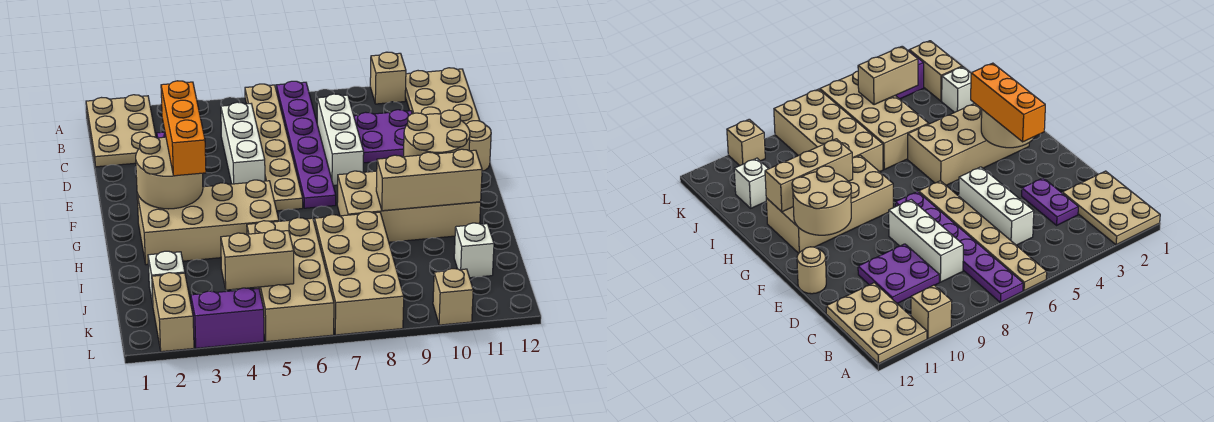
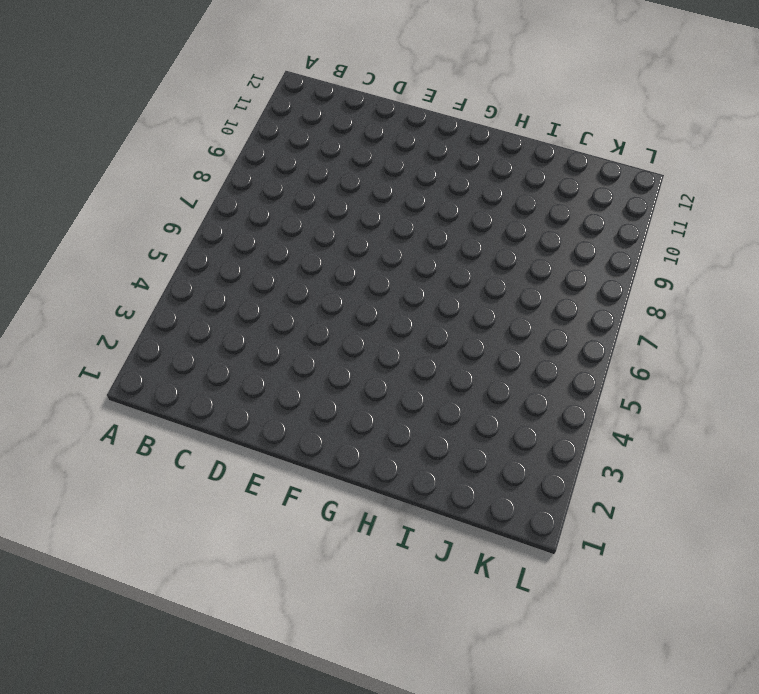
none -> tan plate A1:C2 level 1
none -> tan plate A6:F6 level 1
none -> purple plate A7:F7 level 1

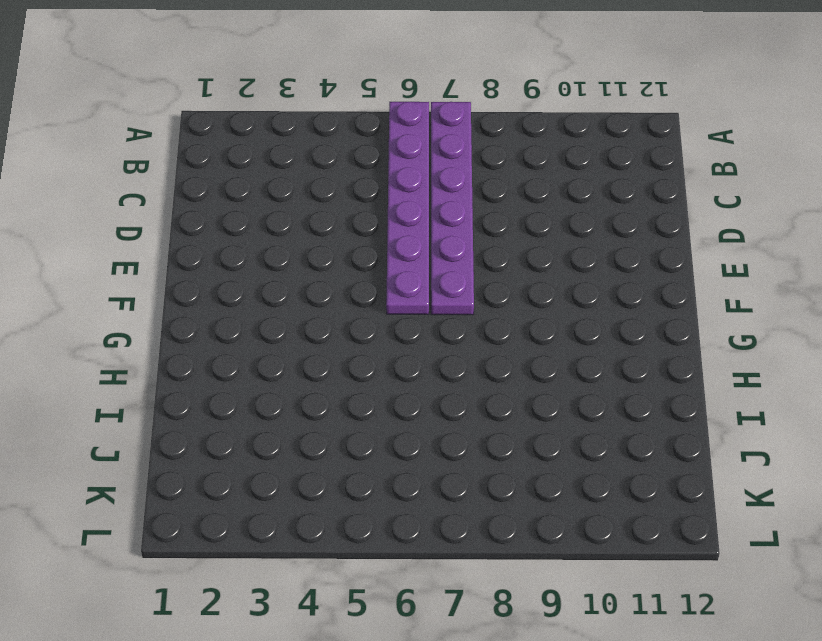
purple plate A6:F6 level 1 -> tan plate A6:F6 level 1
none -> tan plate A1:C2 level 1
none -> tan brick A10 level 1
none -> tan plate A11:C12 level 1

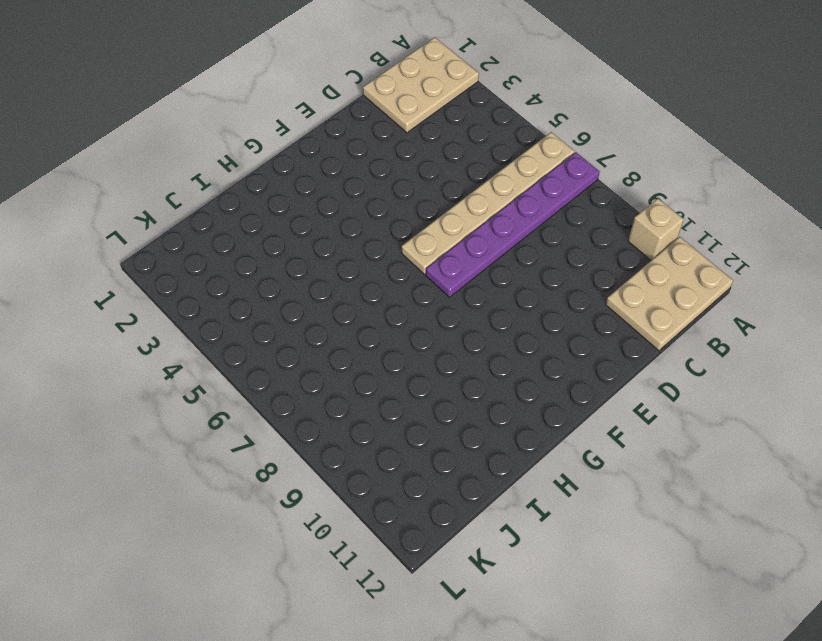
none -> purple plate C3:D3 level 1
none -> white brick C5:E5 level 1
none -> white brick C8:E8 level 1

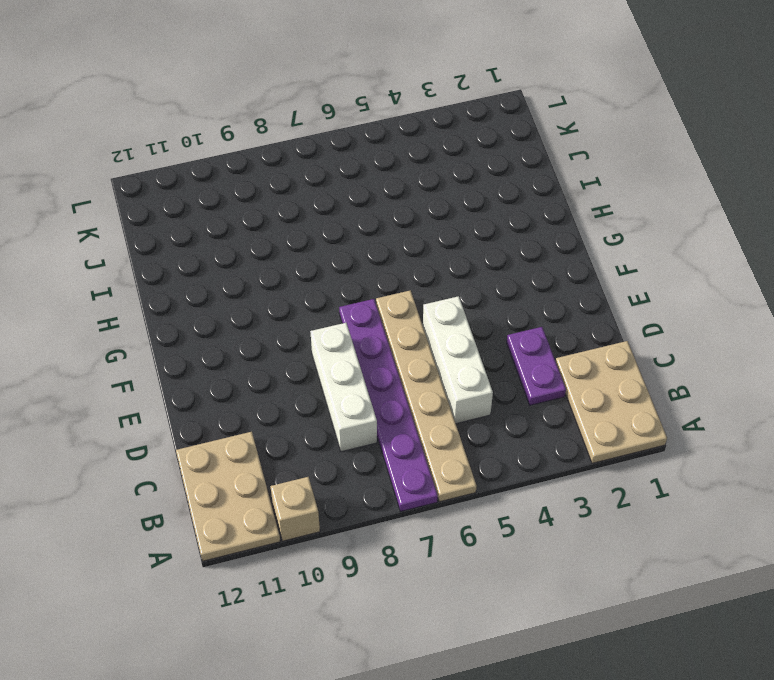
none -> purple plate C9:D10 level 1
none -> tan round brick E12 level 1
none -> tan brick G2:H5 level 1

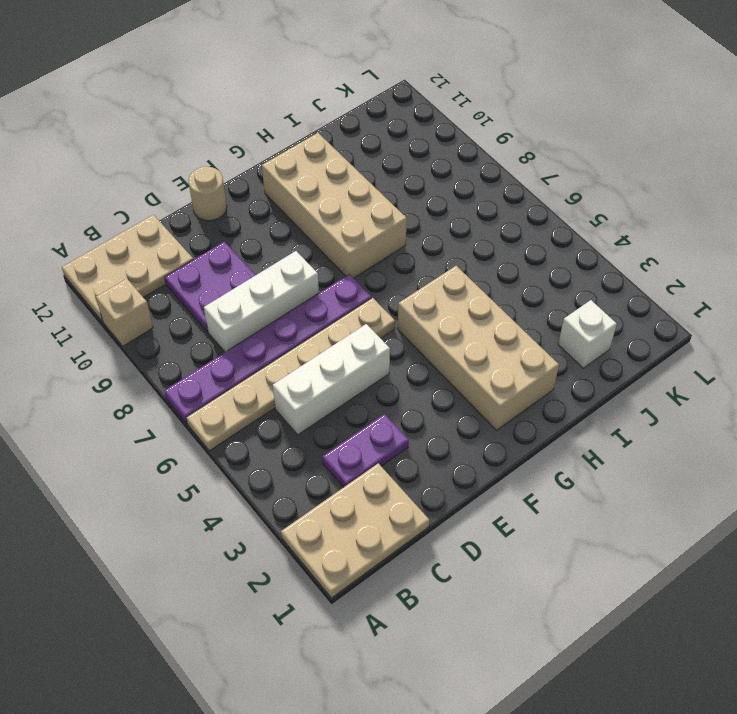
none -> tan brick I5:L6 level 1
none -> tan brick I7:L8 level 1
none -> white brick J11 level 1

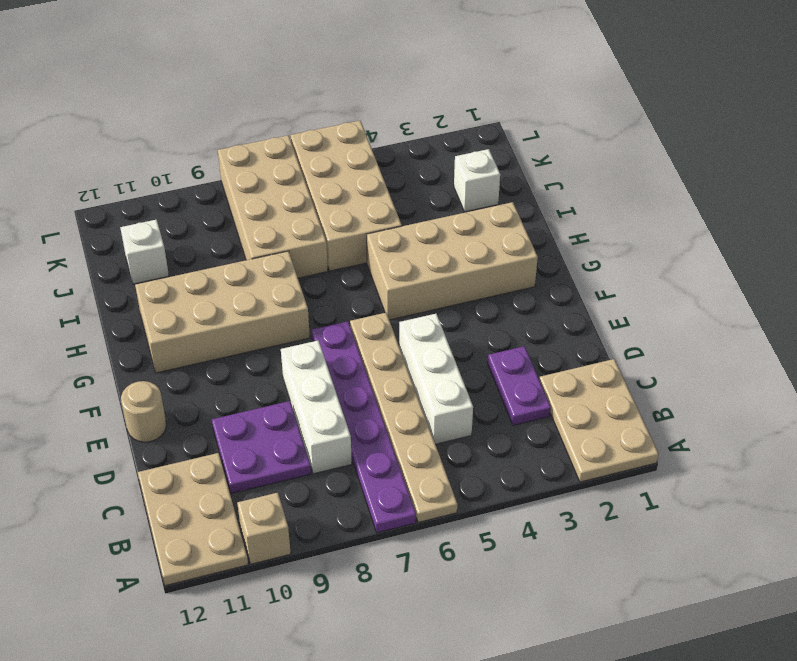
none -> tan brick K2:L2 level 1
none -> purple brick L3:L4 level 1
none -> tan brick L10 level 1

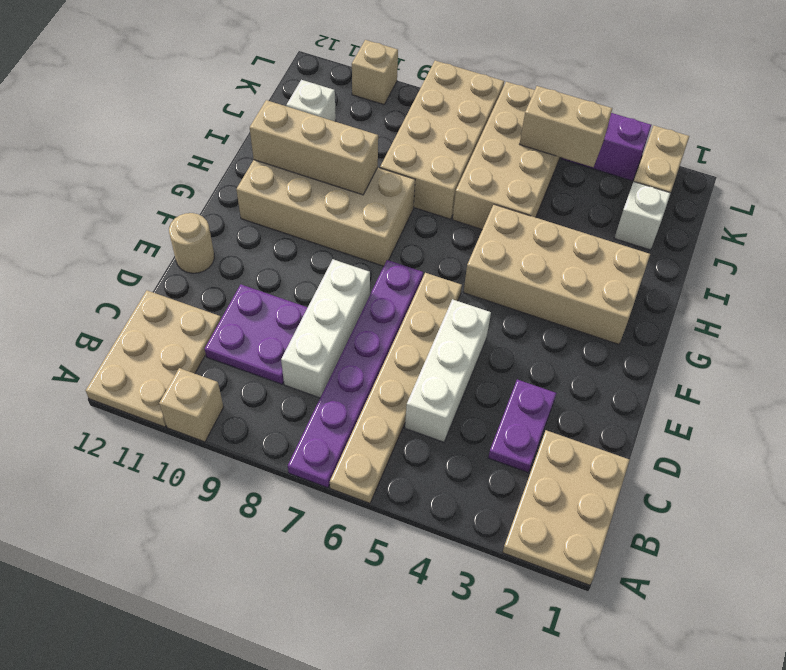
none -> tan round brick F2:G3 level 2
none -> tan round brick F10:G11 level 2
none -> orange brick E3:G3 level 3

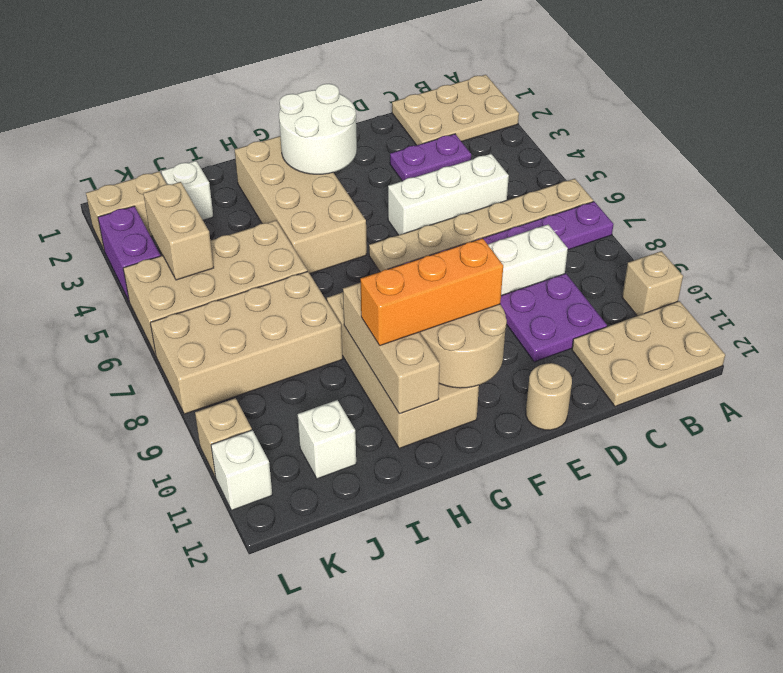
white round brick F2:G3 level 2 -> tan round brick F2:G3 level 2
orange brick F10:H10 level 3 -> orange brick E3:G3 level 3
white brick L11 level 1 -> none

